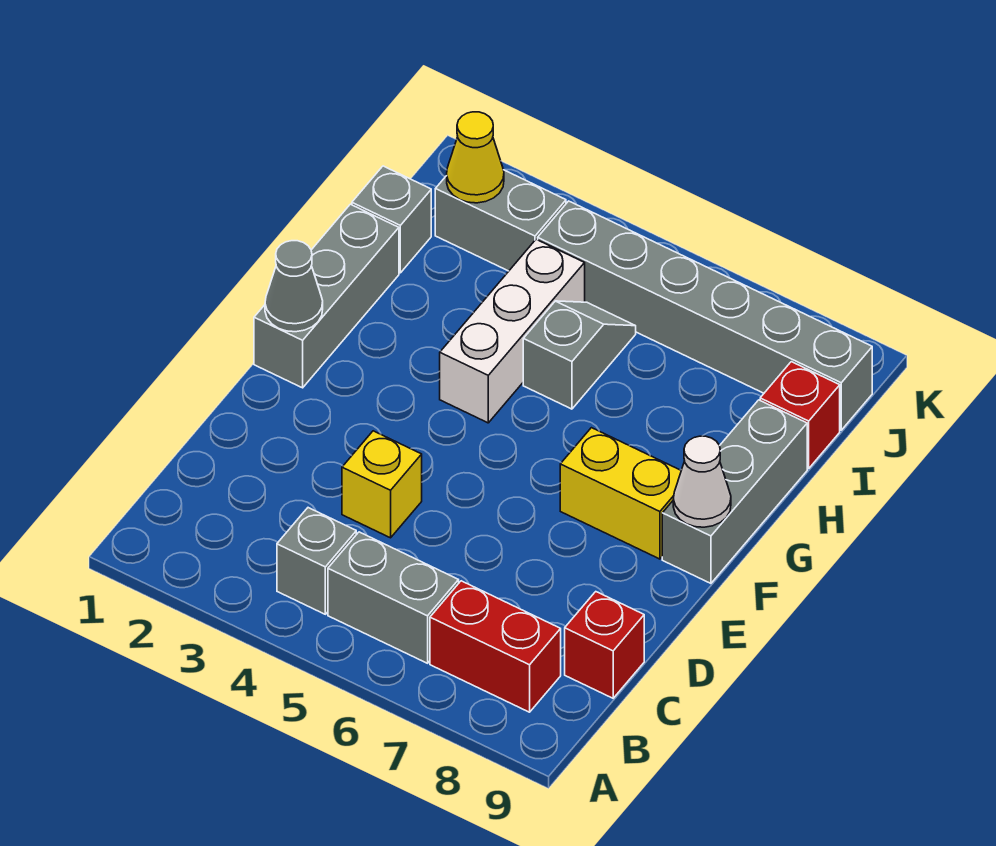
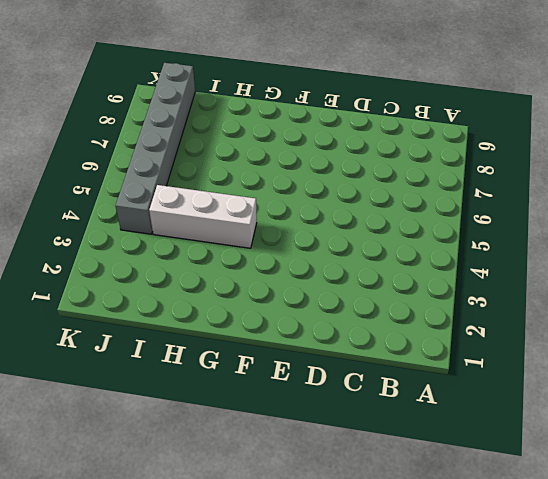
none -> grey brick B4 level 1
none -> grey brick B5:B6 level 1
none -> red brick B7:B8 level 1

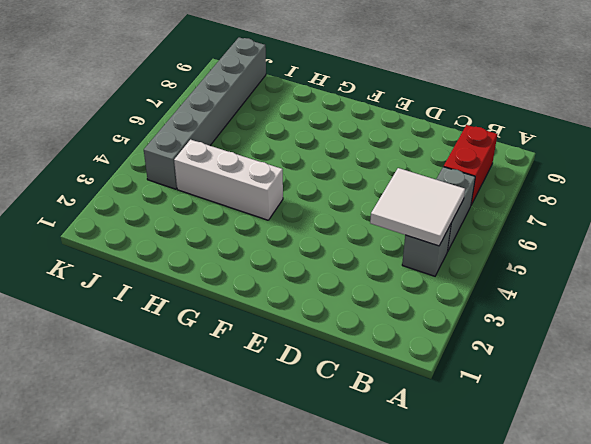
white tile B4:C5 level 2 -> none
none -> red brick C9 level 1
none -> yellow brick D4 level 1
none -> grey brick F1:H1 level 1

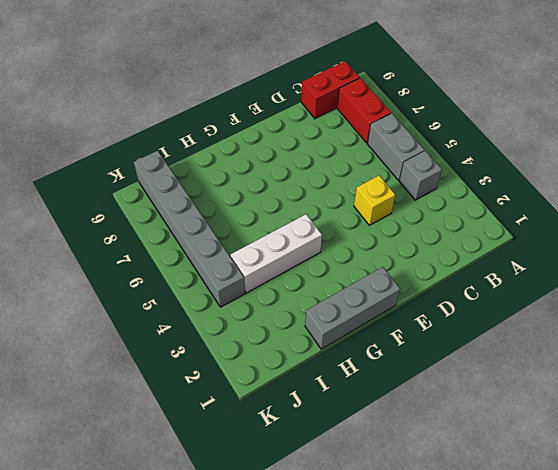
red brick B9:C9 level 1 -> red brick C9 level 1
none -> yellow brick F7:F8 level 1
none -> grey brick F9:H9 level 1
none -> grey slope H5:I5 level 1 top H

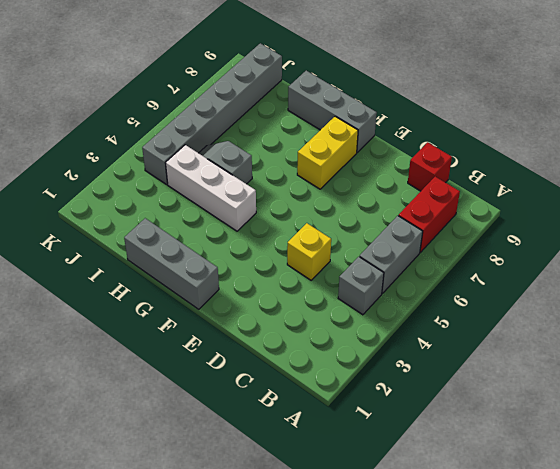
none -> grey brick I1 level 1
none -> red brick I9 level 1
none -> grey brick J2:J3 level 1

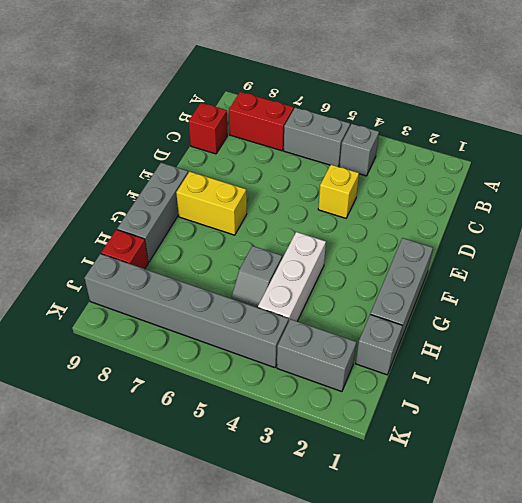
none -> grey cone F1 level 2
none -> white cone F9 level 2
none -> yellow cone J2 level 2

